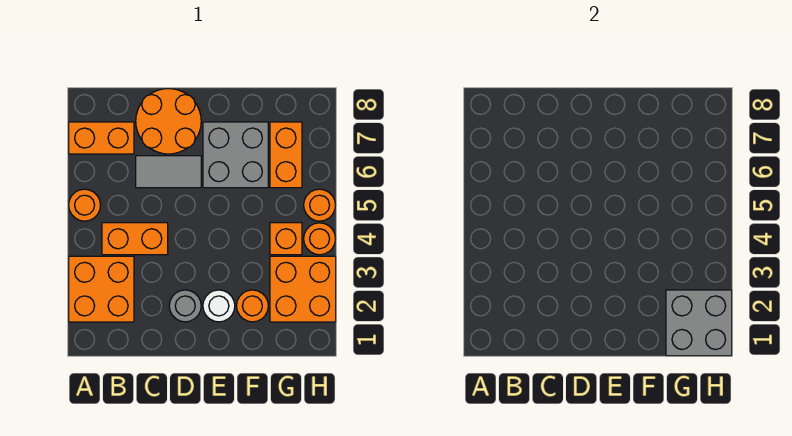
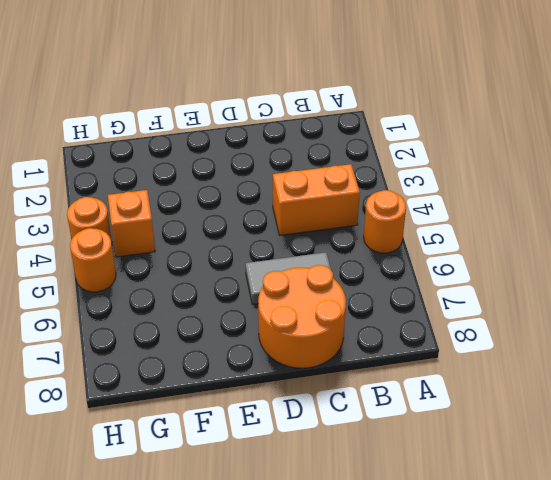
none -> orange brick A2:B3 level 1
none -> orange brick A7:B7 level 1
none -> grey round brick D2 level 1

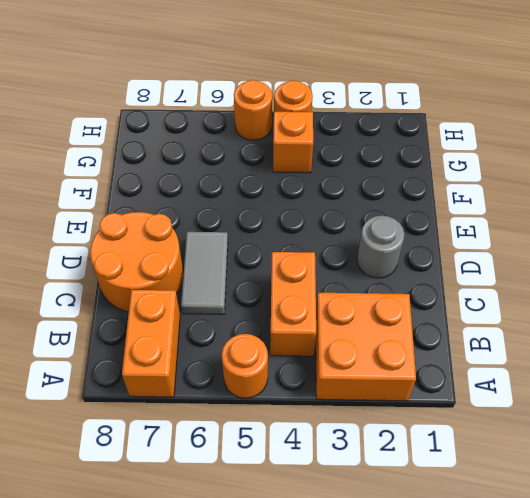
none -> white round brick E2 level 1
none -> grey brick E6:F7 level 1
none -> orange round brick F2 level 1

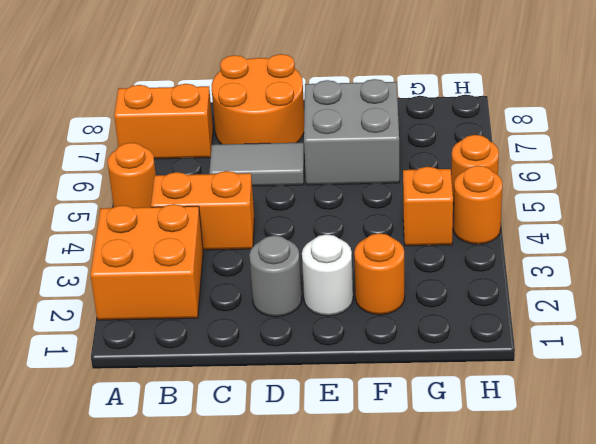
none -> orange brick G2:H3 level 1
none -> orange brick G6:G7 level 1
none -> grey brick G1:H2 level 2

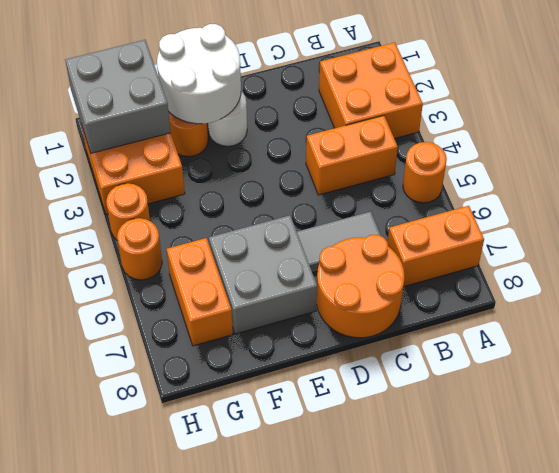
white round brick E1:F2 level 2 -> none
none -> grey round brick D2 level 1
none -> orange brick G4 level 1

